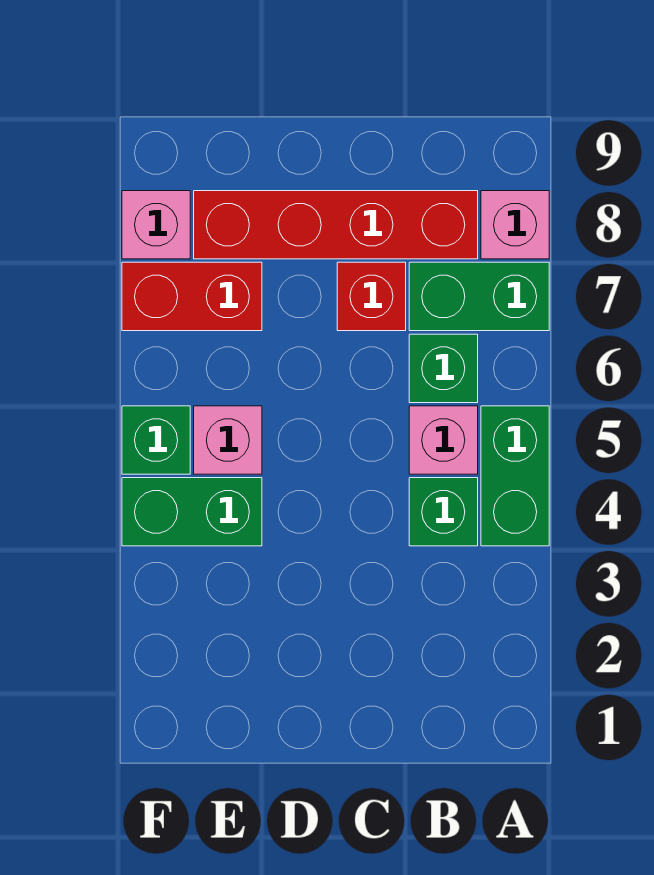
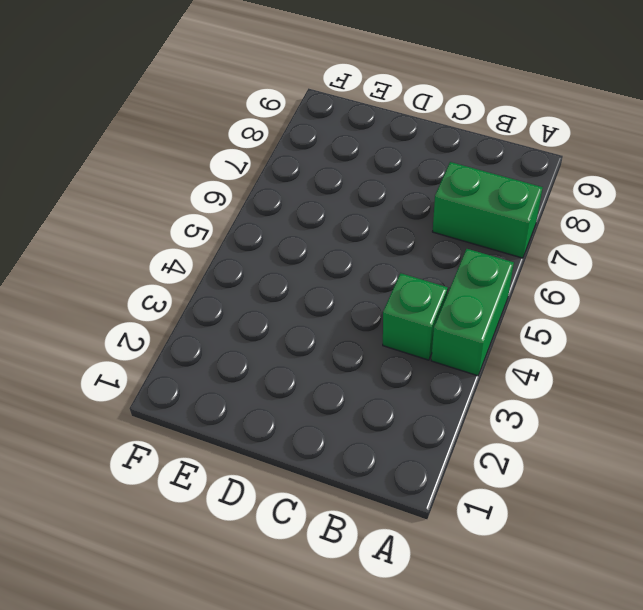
none -> pink brick A8 level 1
none -> pink brick B5 level 1
none -> green brick B6 level 1

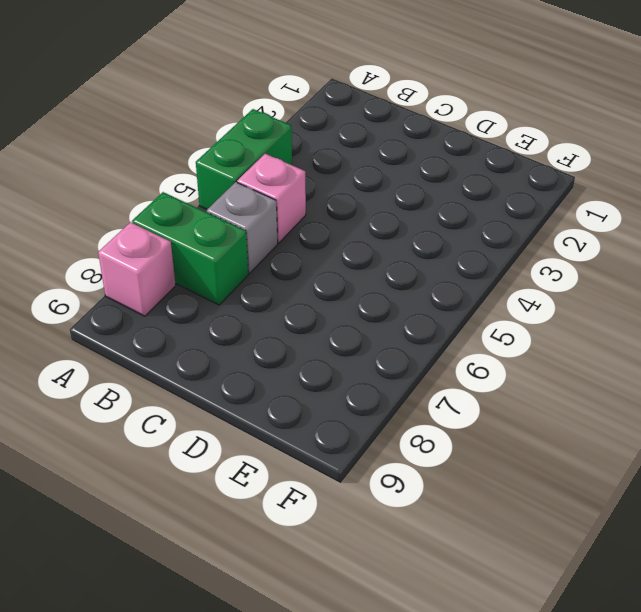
grey brick B6 level 1 -> green brick B6 level 1
none -> green brick B4 level 1
none -> red brick B8:E8 level 1
none -> red brick C7 level 1

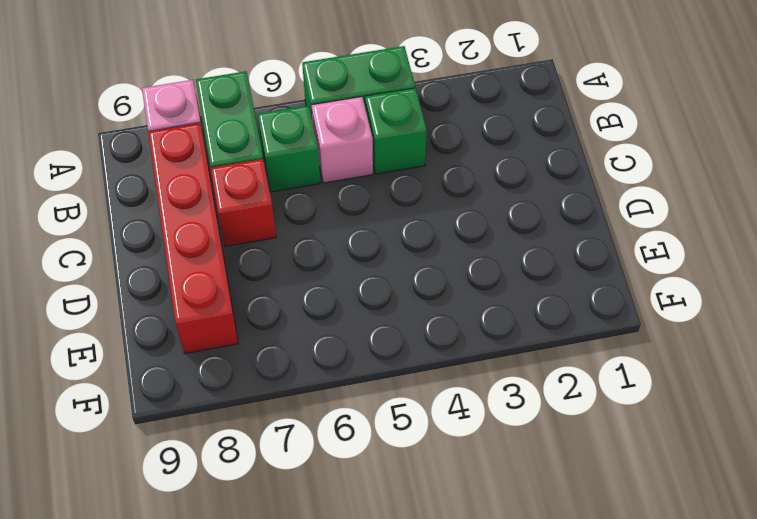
none -> green brick E4:F4 level 1
none -> pink brick E5 level 1
none -> red brick E7:F7 level 1

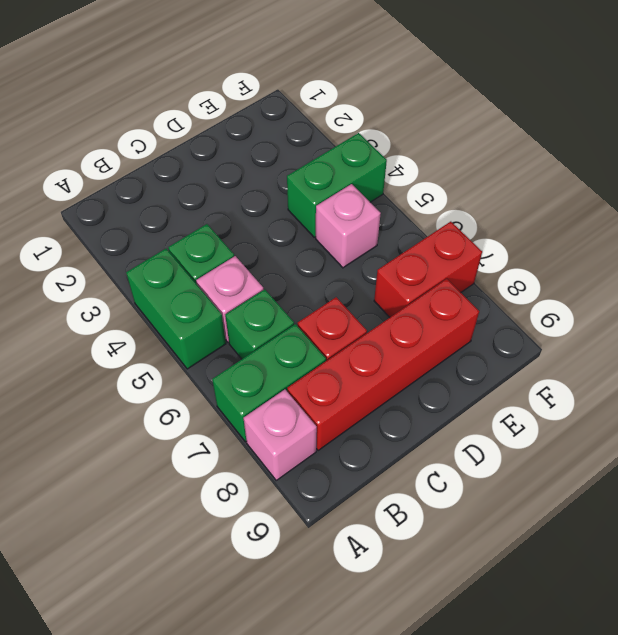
none -> green brick F5 level 1
none -> pink brick F8 level 1

